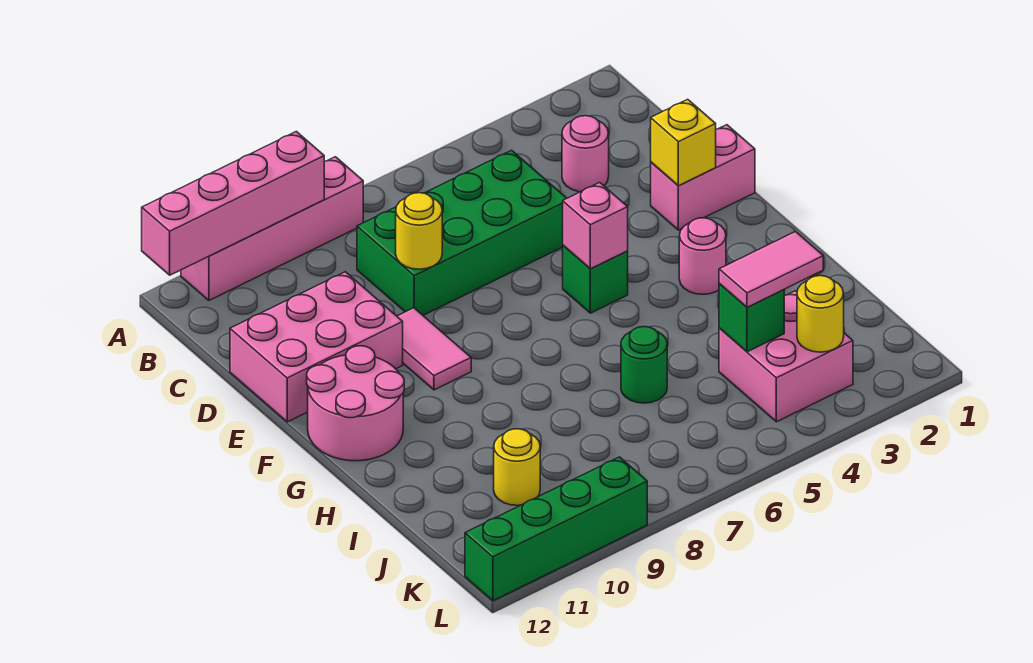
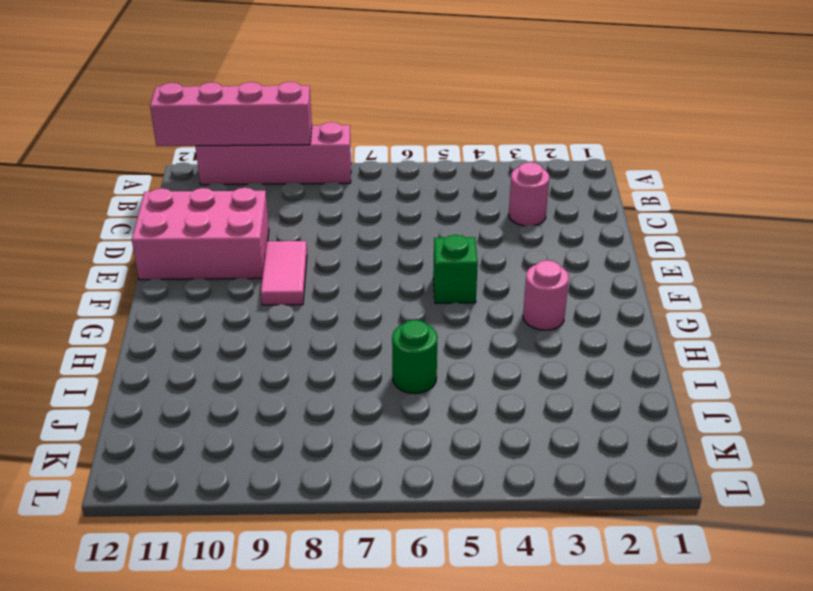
none -> green brick C5:D8 level 1
none -> pink brick E1:E2 level 1
none -> pink round brick F11:G12 level 1

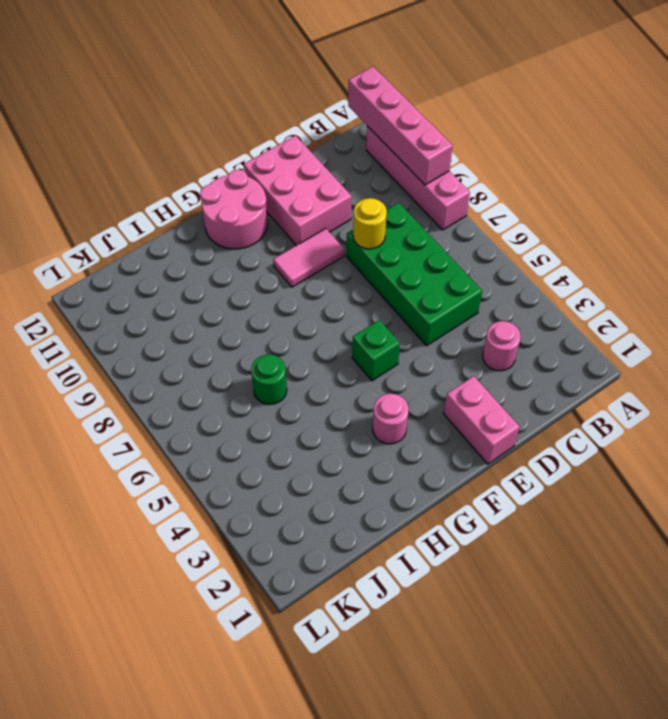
none -> pink brick J3:K4 level 1
none -> yellow round brick J10 level 1
none -> green brick L9:L12 level 1

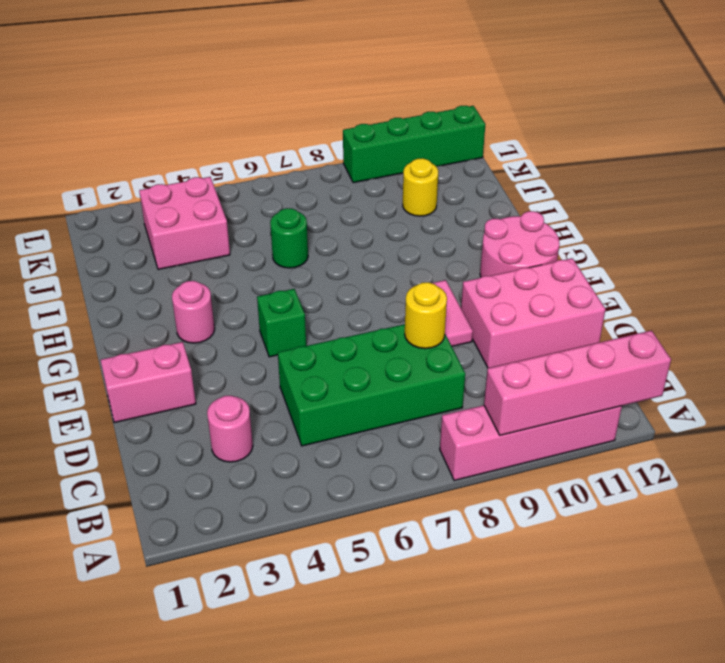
none -> yellow brick E2 level 2
none -> pink brick F5 level 2
none -> green brick J4 level 2

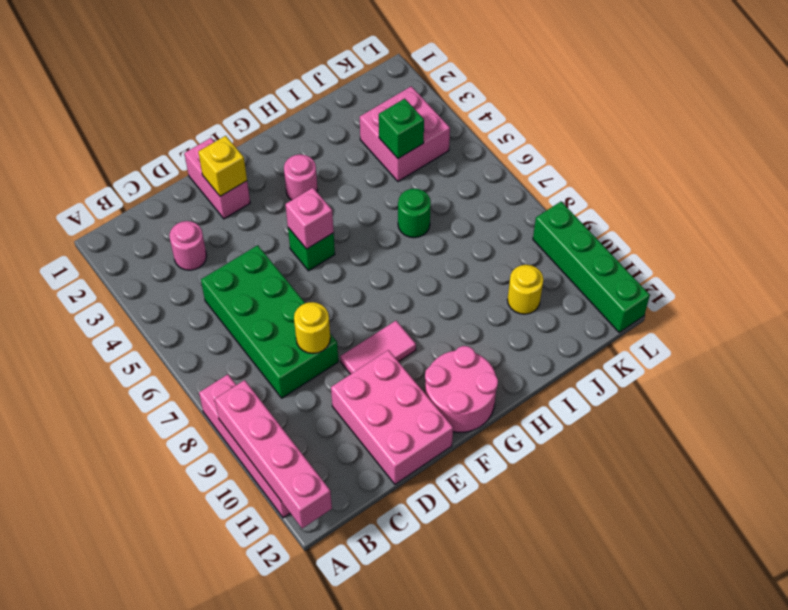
none -> yellow round brick K3 level 2
none -> pink tile J3:J4 level 3

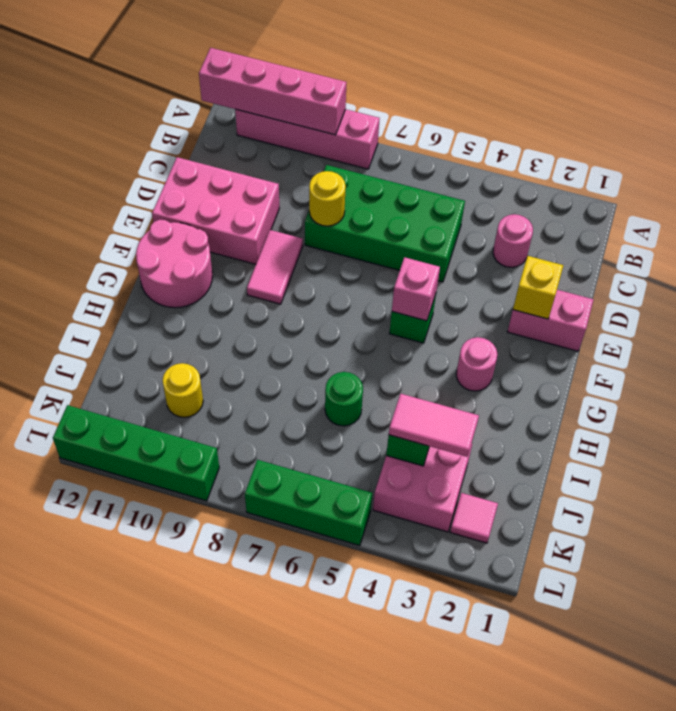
pink tile K2 level 1 -> none
green brick L5:L7 level 1 -> none
none -> yellow round brick K3 level 2

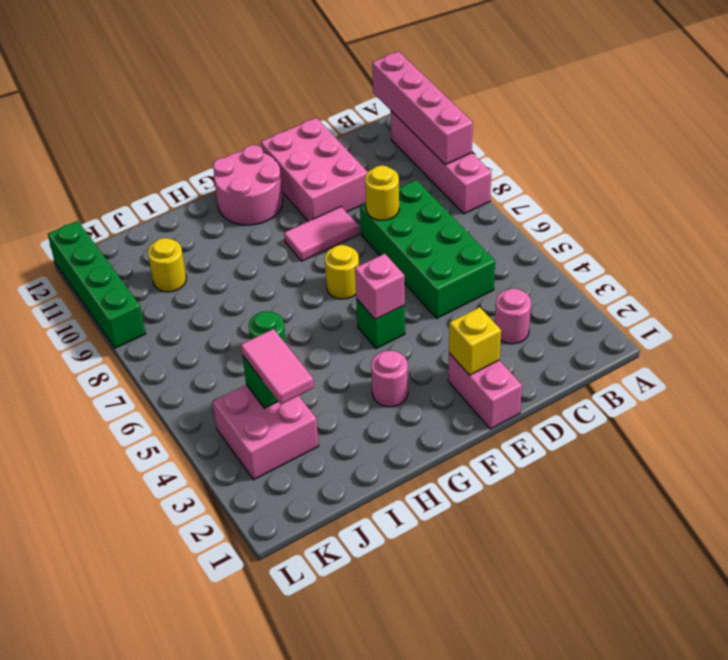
yellow round brick F7 level 1 -> yellow round brick K3 level 2

